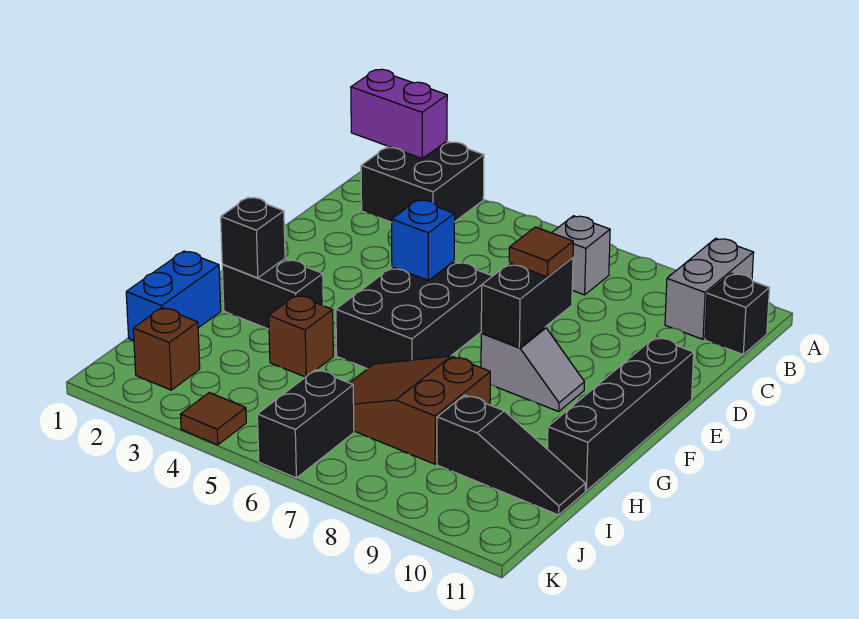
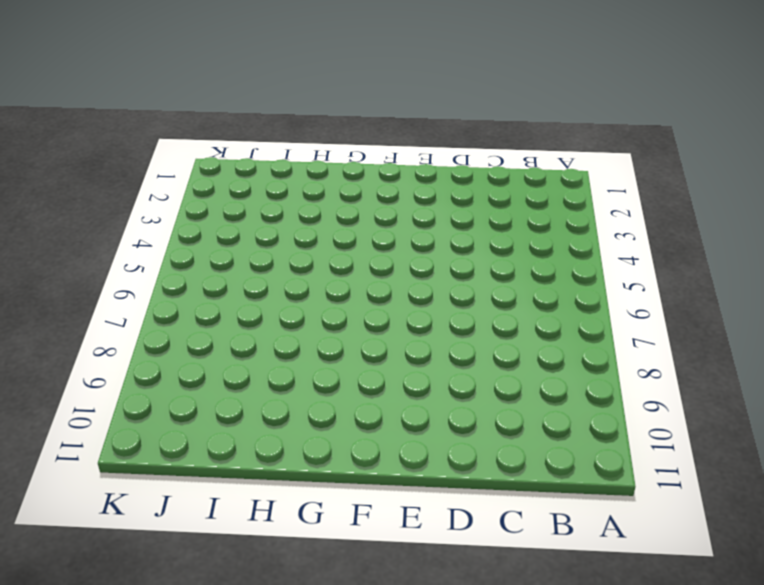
none -> black brick A2:B3 level 1
none -> grey brick A10:B10 level 1
none -> grey brick B7 level 1

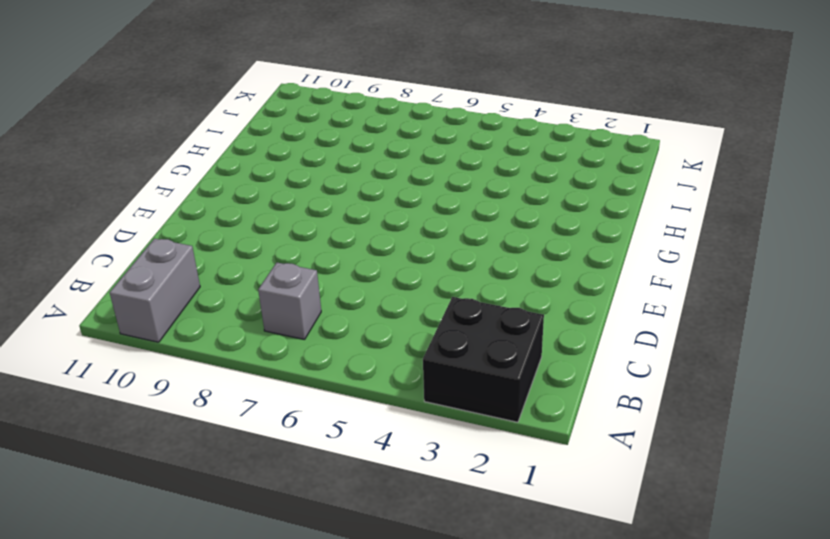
none -> black brick B11 level 1
none -> black brick E5:G6 level 1
none -> black brick E11:H11 level 1

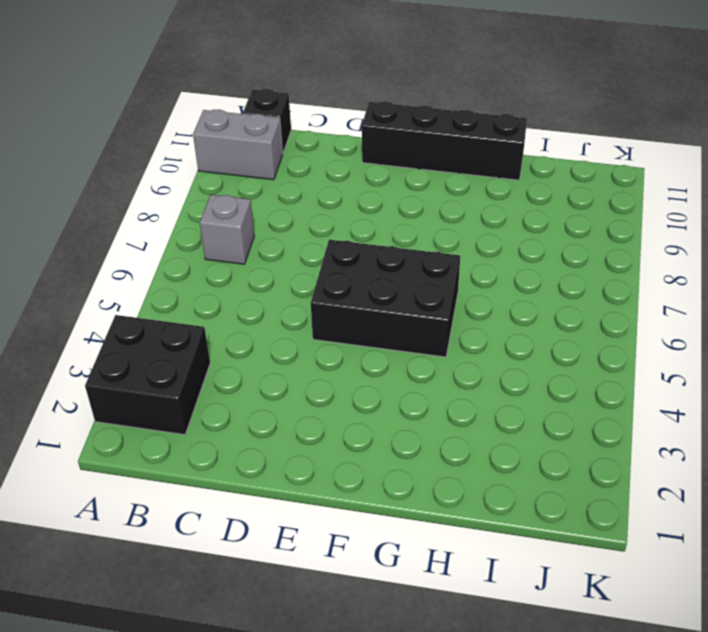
none -> grey slope F8:F9 level 1 top 8
none -> black brick G2:G3 level 1
none -> blue brick H1:I1 level 1

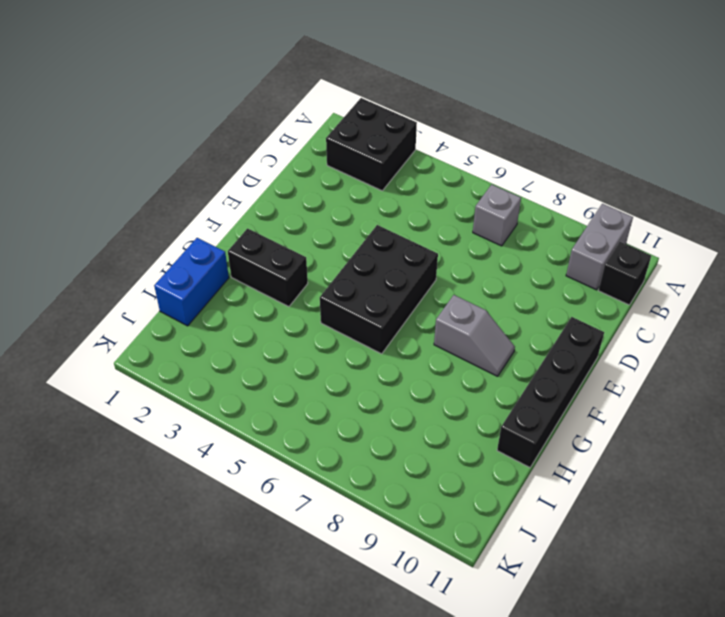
none -> brown brick H4 level 1
none -> brown slope H6:I8 level 1 top 8
none -> black slope I9:I11 level 1 top 9

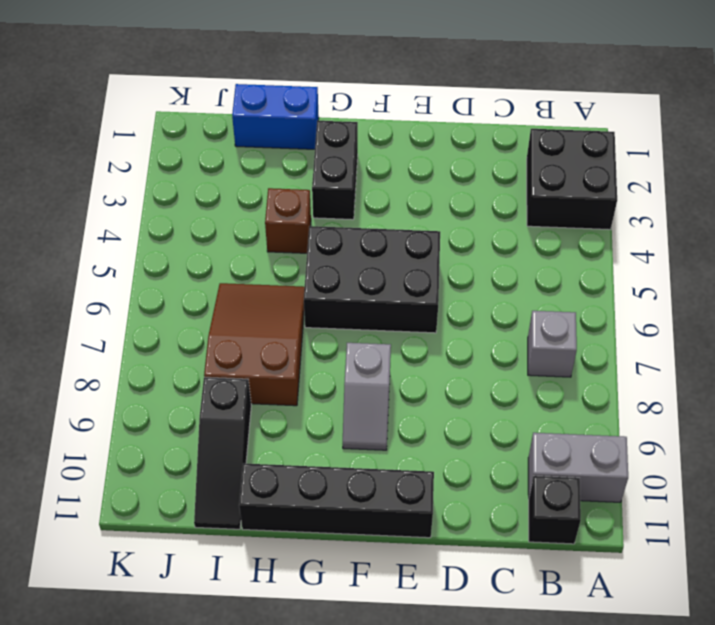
none -> brown brick J2 level 1
none -> black brick J6:K6 level 1
none -> brown tile K4 level 1

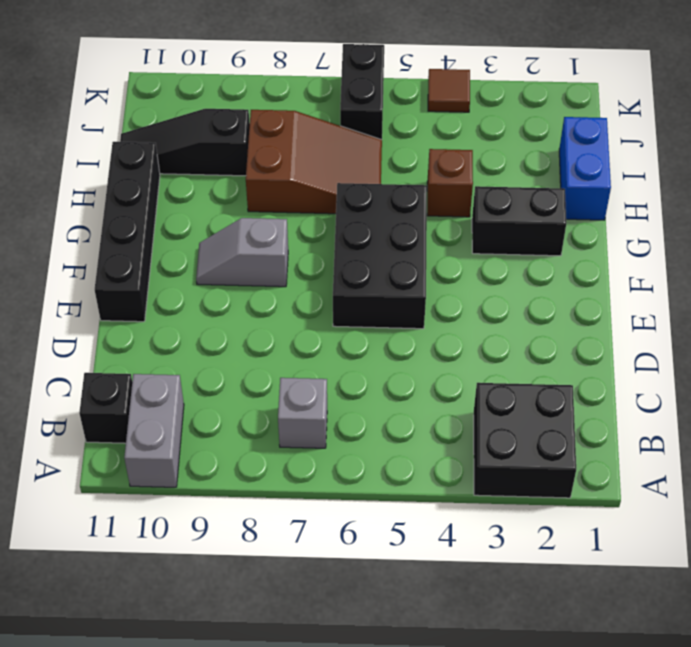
none -> brown brick J2 level 1
none -> purple brick A1:A2 level 2
none -> blue brick E5 level 2

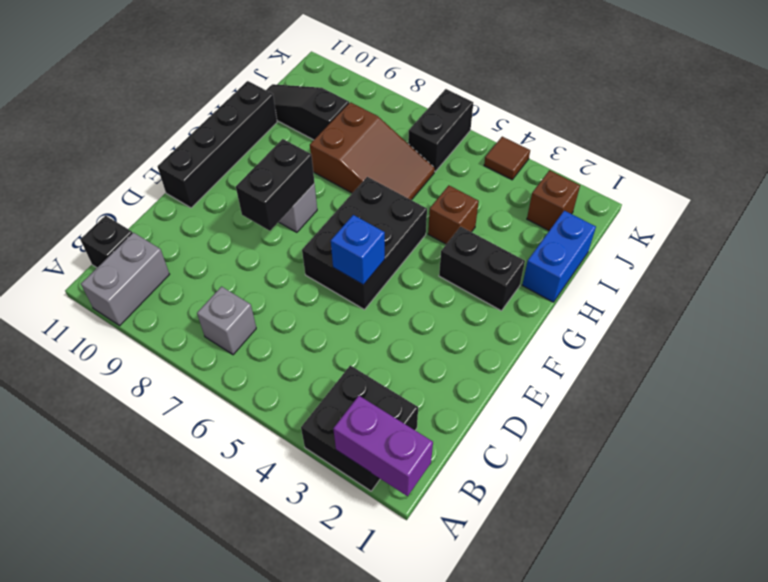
none -> black brick G2 level 2
none -> brown tile E8 level 3

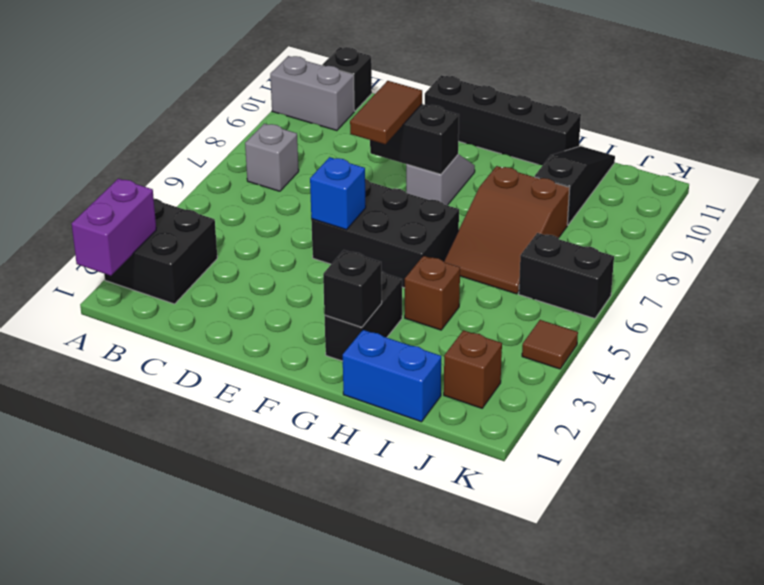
brown tile E7:E8 level 3 -> brown tile E8 level 3

